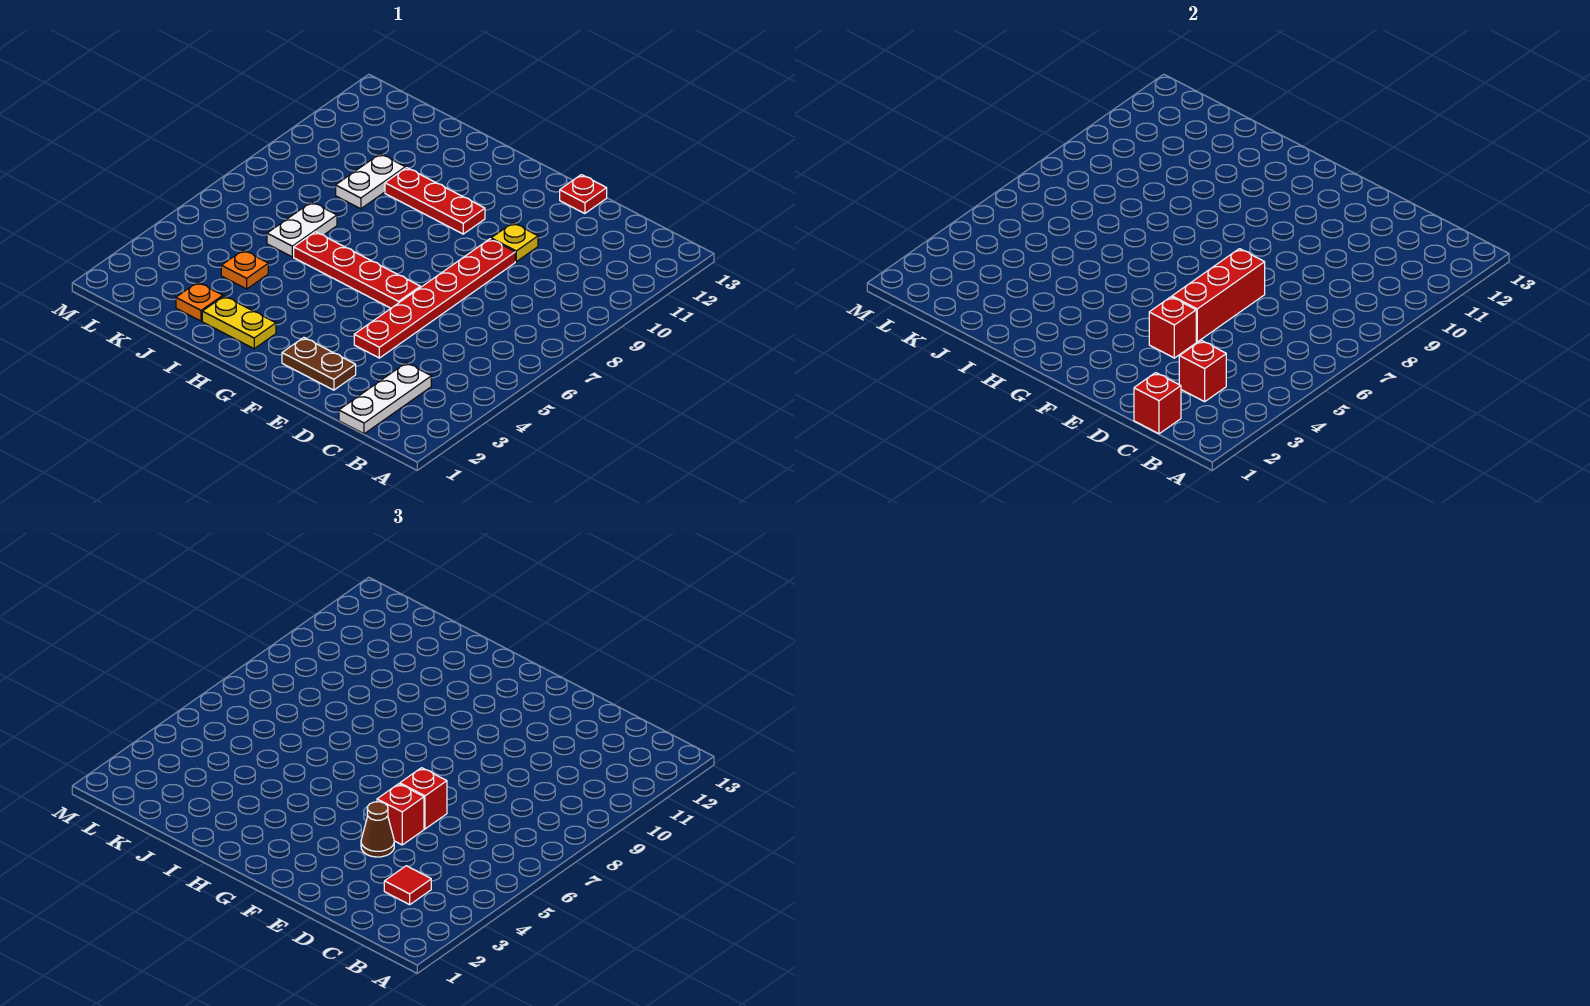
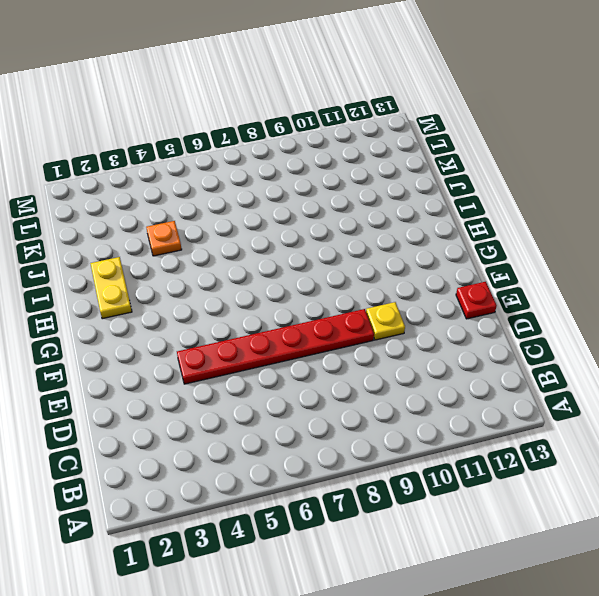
none -> white plate C1:C3 level 1
none -> brown plate E2:F2 level 1
none -> red plate F6:I6 level 1

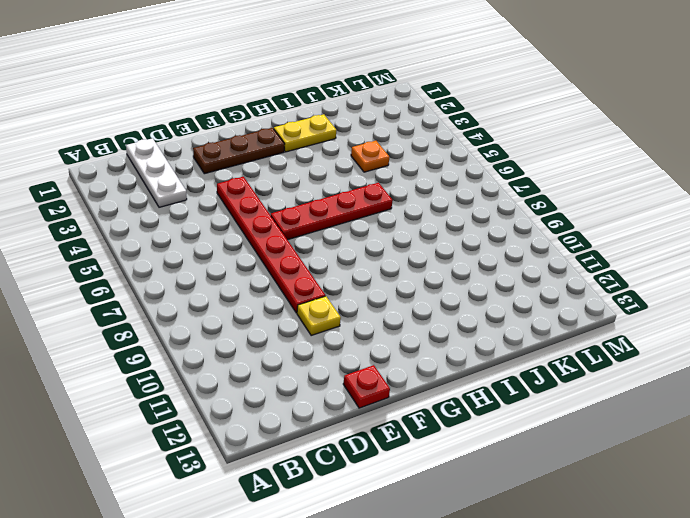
brown plate E2:G2 level 1 -> brown plate E2:F2 level 1
none -> red plate G10:I10 level 1
none -> orange plate J2 level 1
none -> white plate J6:J7 level 1

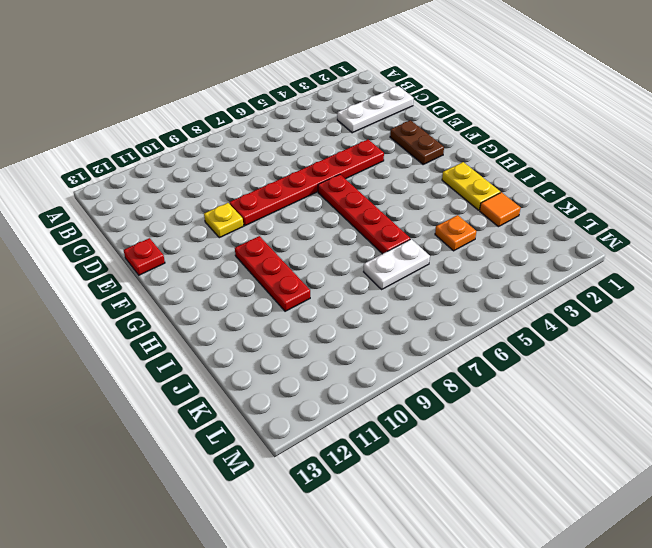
orange tile J2 level 1 -> orange plate J2 level 1
none -> white plate J9:J10 level 1
none -> red brick C1 level 2
none -> red brick C3 level 2

